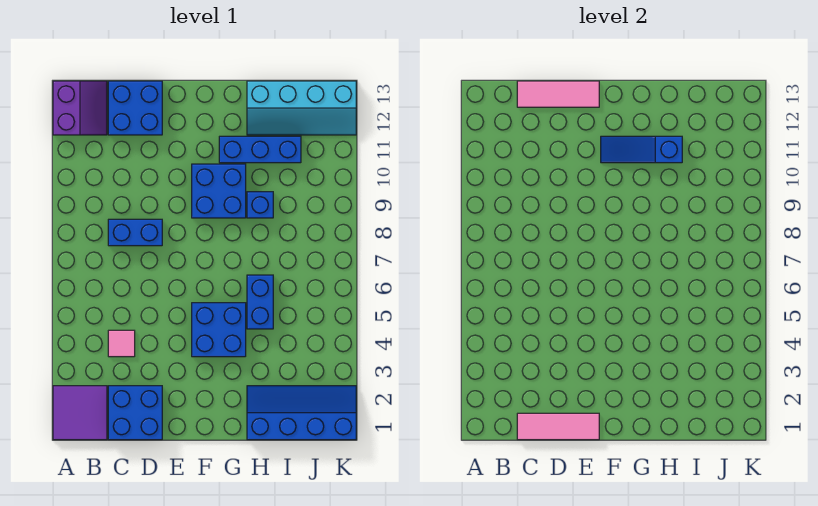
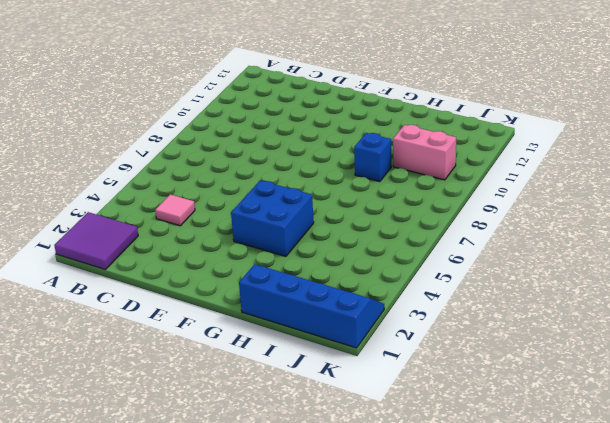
pink brick I10:J10 level 1 -> none
none -> purple slope A12:B13 level 1 top A
none -> blue brick C1:D2 level 1
none -> blue brick C8:D8 level 1

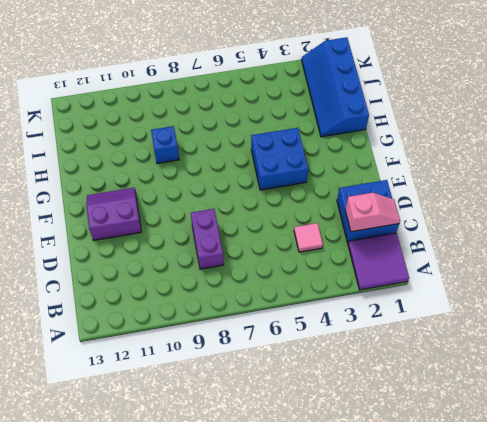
pink slope C1:C2 level 2 top 2 -> pink tile C1:E1 level 2
purple brick C8:D8 level 1 -> blue brick C8:D8 level 1
purple slope E11:F12 level 1 top E -> purple slope A12:B13 level 1 top A
none -> blue brick C12:D13 level 1
none -> blue brick F9:G10 level 1
none -> blue brick G11:I11 level 1

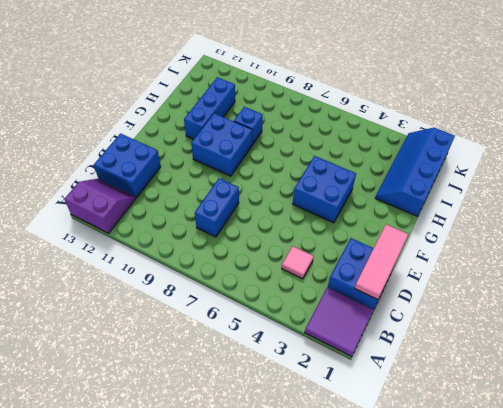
none -> blue brick H5:H6 level 1
none -> cyan slope H12:K13 level 1 top 13
none -> pink tile C13:E13 level 2

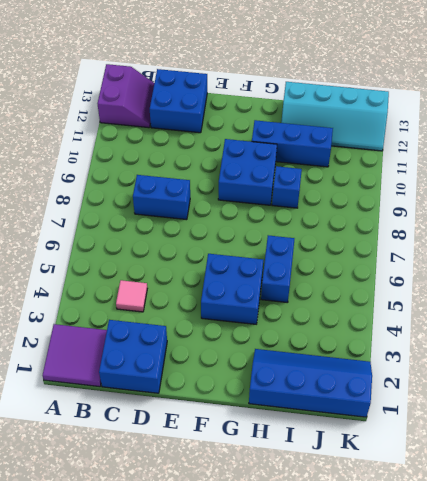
none -> pink tile C1:E1 level 2
none -> pink tile C13:E13 level 2
none -> blue slope F11:H11 level 2 top H

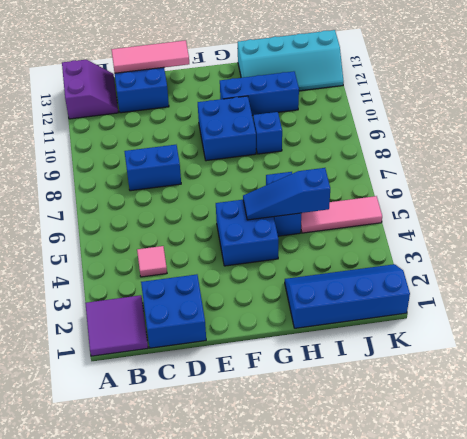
blue slope G5:I5 level 2 top I -> blue slope F11:H11 level 2 top H
pink tile I5:K5 level 1 -> pink tile C1:E1 level 2

